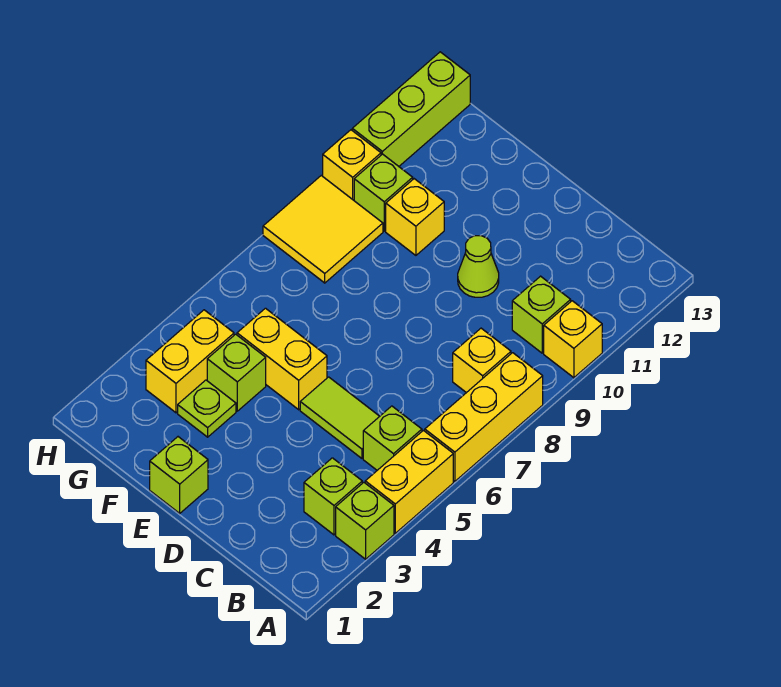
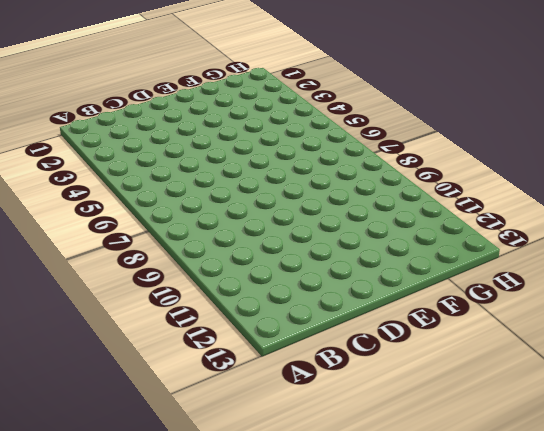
none -> lime brick A3 level 1
none -> yellow brick A4:A5 level 1
none -> yellow brick A6:A8 level 1

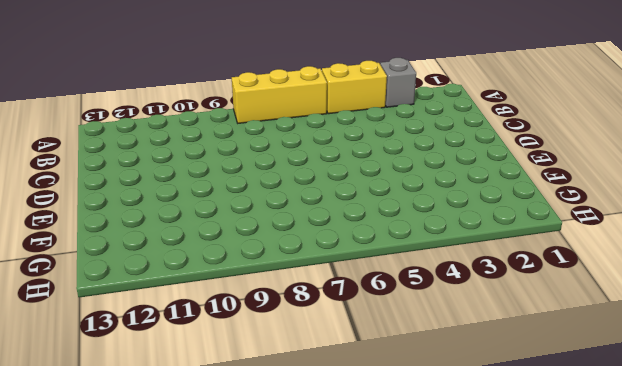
grey brick A3 level 1 -> lime brick A3 level 1
none -> yellow brick A10 level 1
none -> lime brick B3 level 1
none -> lime brick B5 level 1

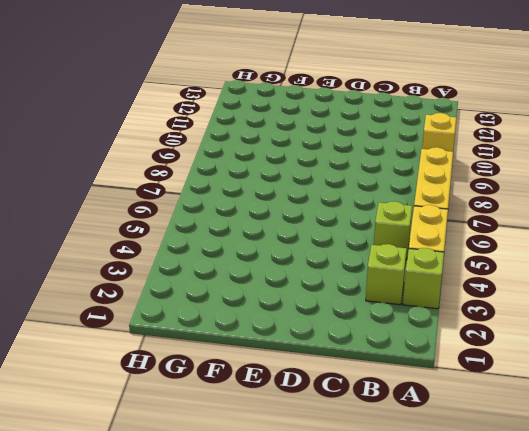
none -> yellow brick B8 level 1
none -> lime brick B10 level 1
none -> lime tile C5:D5 level 1

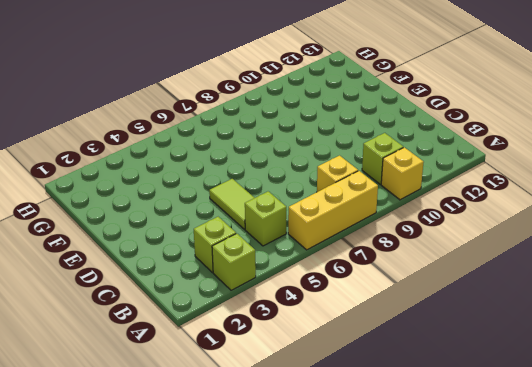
none -> yellow brick A4:A5 level 1
none -> lime cone D10 level 1
none -> lime brick E1 level 1

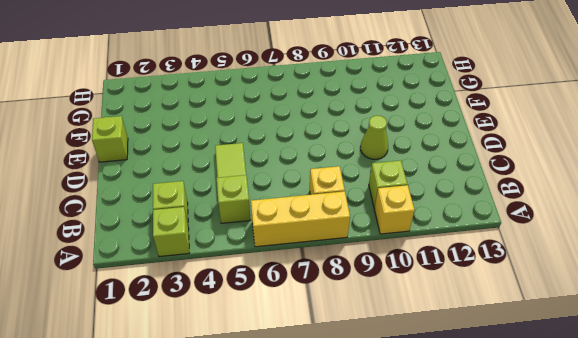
none -> yellow brick A4:A5 level 1
none -> yellow brick E5:F5 level 1
none -> lime plate F3 level 1

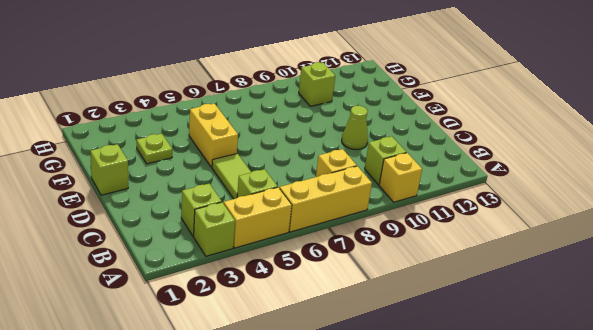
none -> lime brick F4 level 1
none -> yellow brick F10 level 1
none -> yellow brick G3:G4 level 1

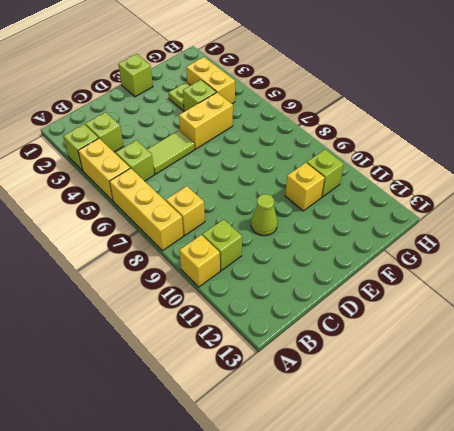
none -> yellow tile G8:H9 level 1
none -> yellow brick H10 level 1
none -> lime brick H11:H13 level 1

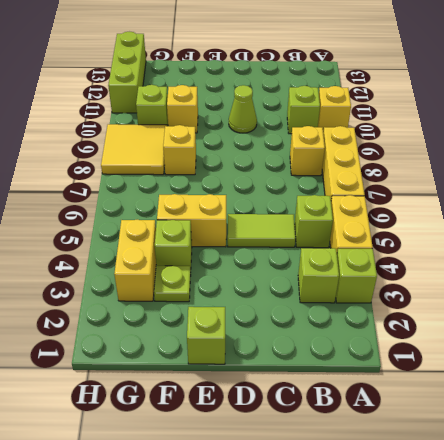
yellow brick F8 level 1 -> yellow brick H10 level 1

